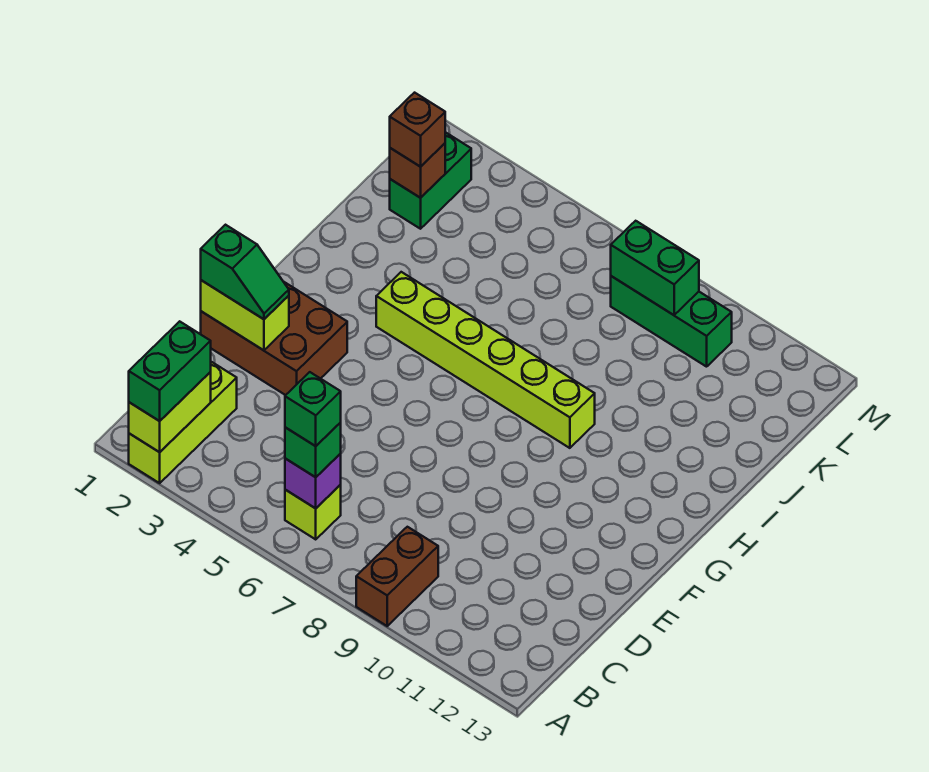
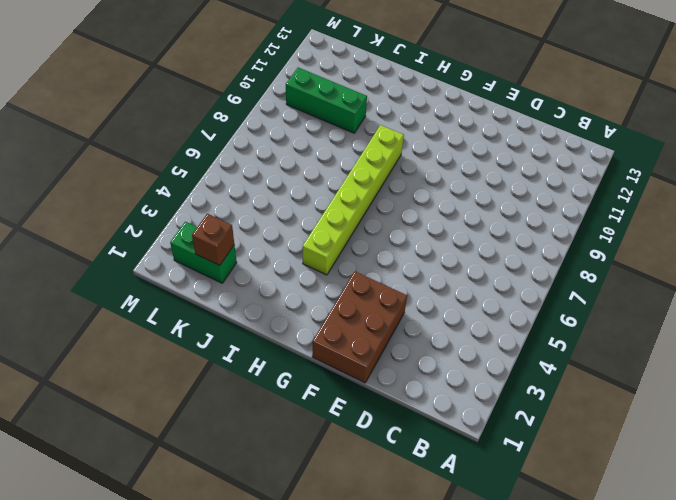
green brick J10:L10 level 1 -> green brick L8:L10 level 1
none -> lime brick A2:C2 level 1
none -> brown brick A9:B9 level 1
none -> lime brick B6 level 1

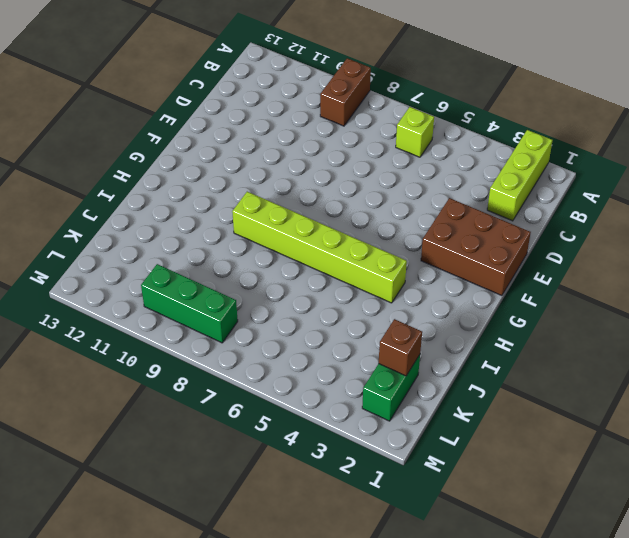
none -> lime brick A2:B2 level 2
none -> purple brick B6 level 2
none -> lime brick E1:E2 level 2

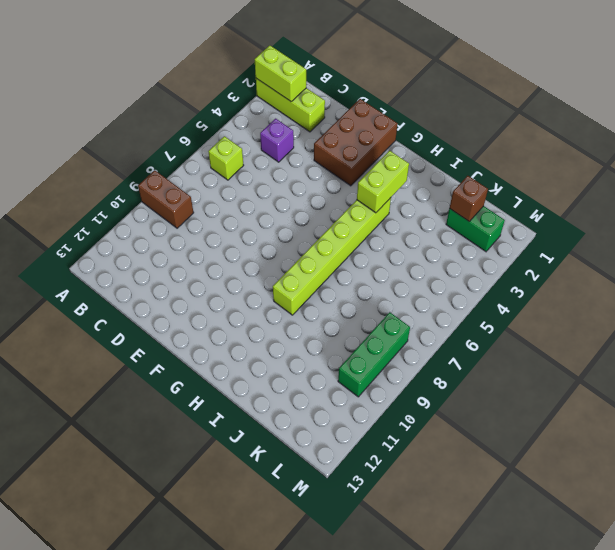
purple brick C4 level 1 -> purple brick B6 level 2
lime brick H3:H4 level 2 -> lime brick E1:E2 level 2
none -> green brick L8:L9 level 2
none -> green brick A2:B2 level 3
none -> green brick B6 level 3

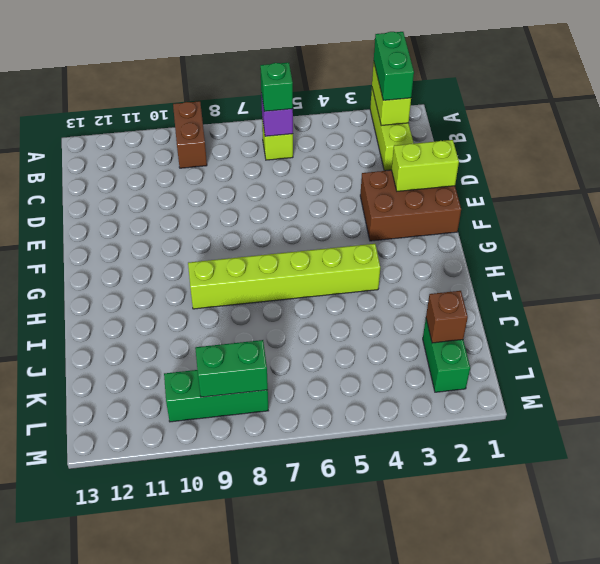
none -> green slope E1:E2 level 3 top 1
none -> brown brick K2 level 3
none -> green brick B6 level 4

